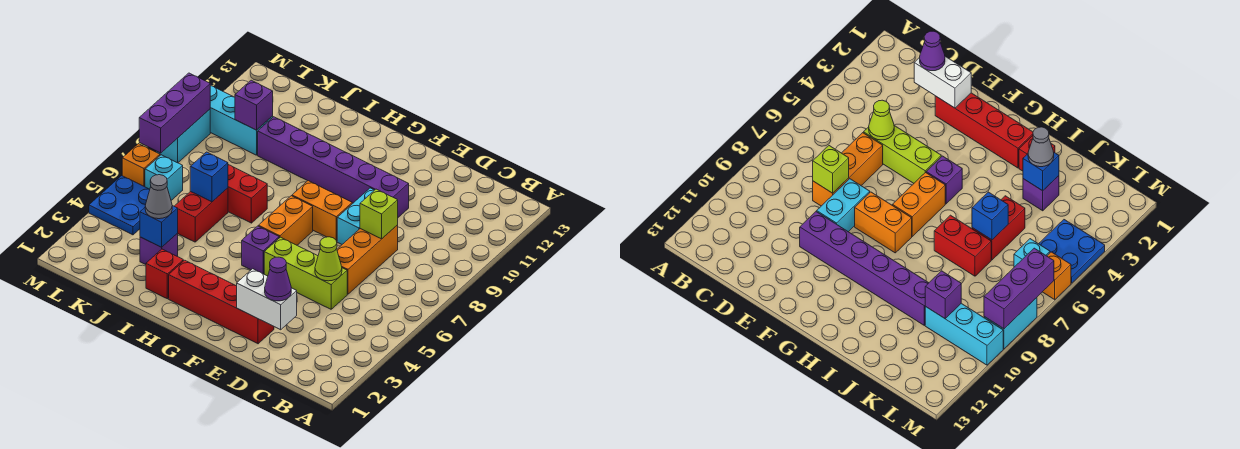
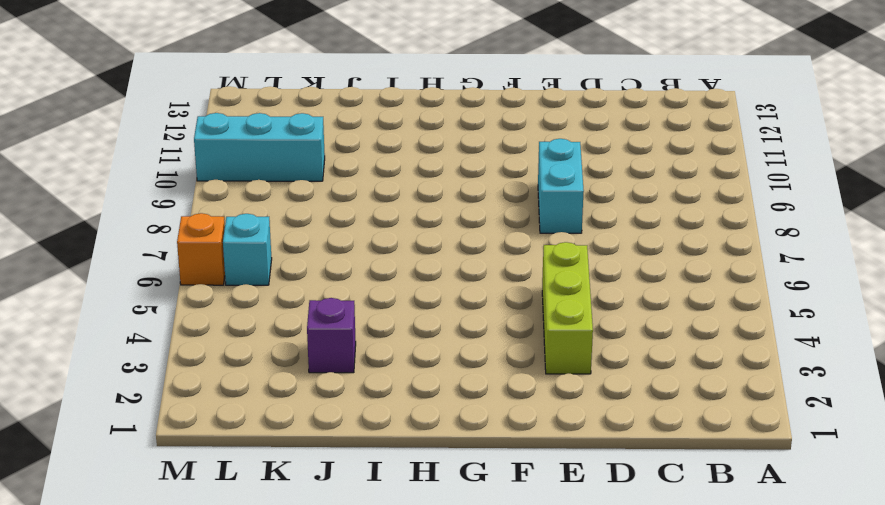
lime brick E3:E5 level 1 -> lime brick D5:F5 level 1
none -> orange brick D6:D8 level 1
none -> red brick E2:H2 level 1
none -> purple brick E10:J10 level 1

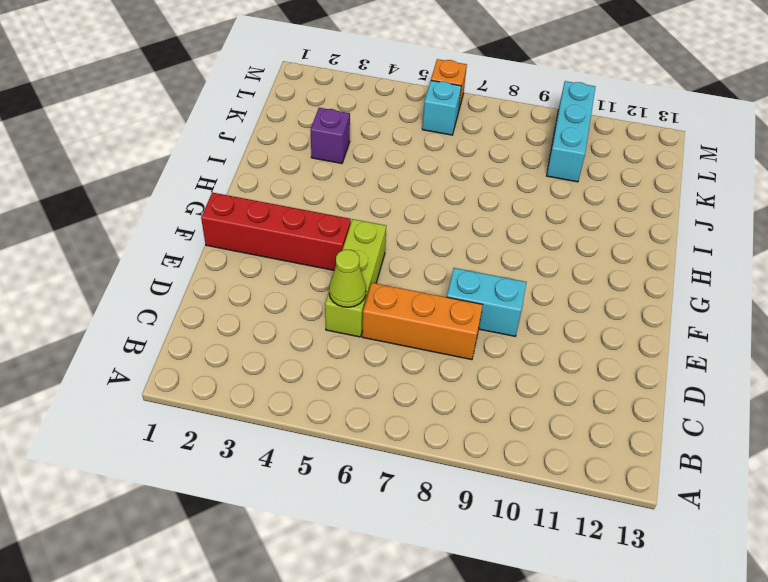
red brick F1:F4 level 1 -> red brick E2:H2 level 1
none -> purple brick E10:J10 level 1
none -> orange brick F8:G8 level 1
none -> purple brick G5 level 1

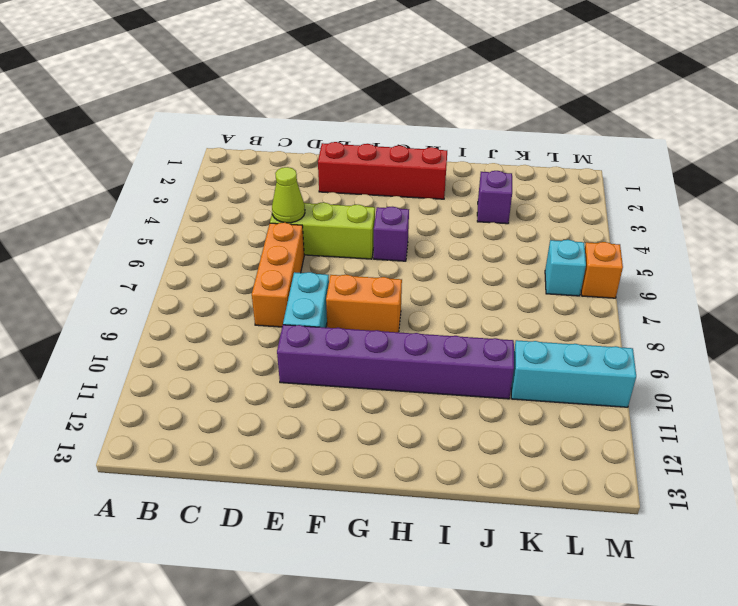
none -> orange brick G6:G7 level 1
none -> red brick I2 level 1
none -> red brick I7:J7 level 1

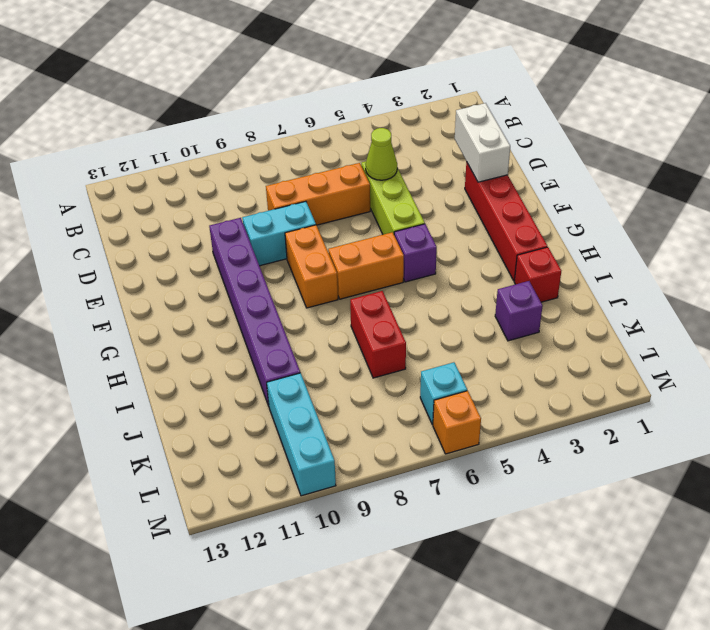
none -> red brick J5:J6 level 1
none -> blue plate L4:M5 level 1
none -> cyan brick M8:M9 level 1

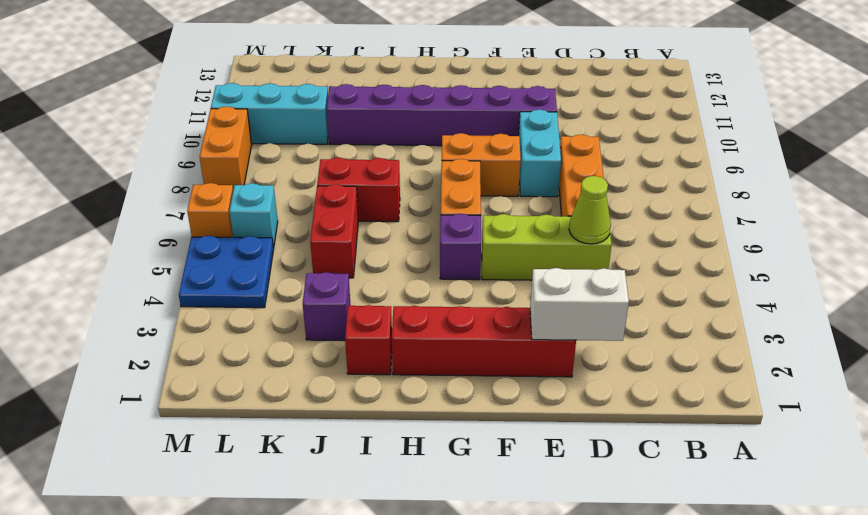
orange brick M8:M9 level 1 -> cyan brick M8:M9 level 1
none -> lime brick D8 level 2
none -> blue brick J3 level 2
none -> blue brick J6 level 2

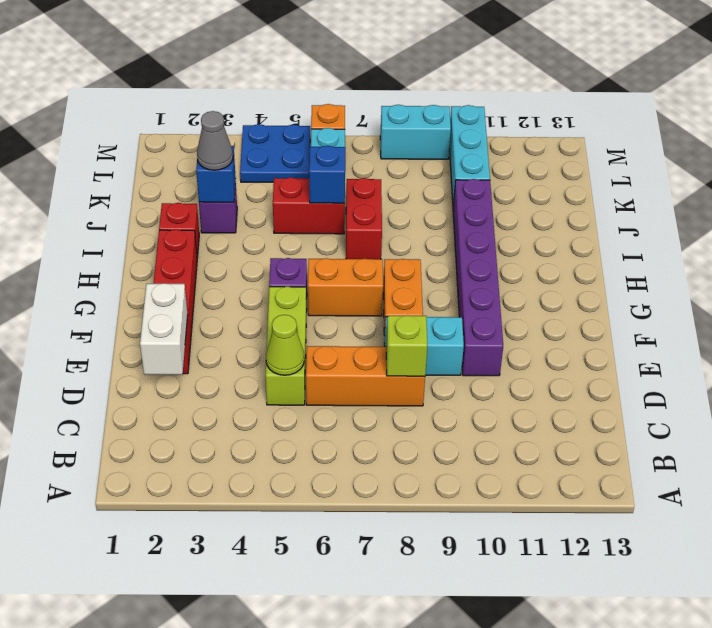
none -> purple brick K10 level 2
none -> purple brick M7:M9 level 2
none -> purple cone D2 level 3

